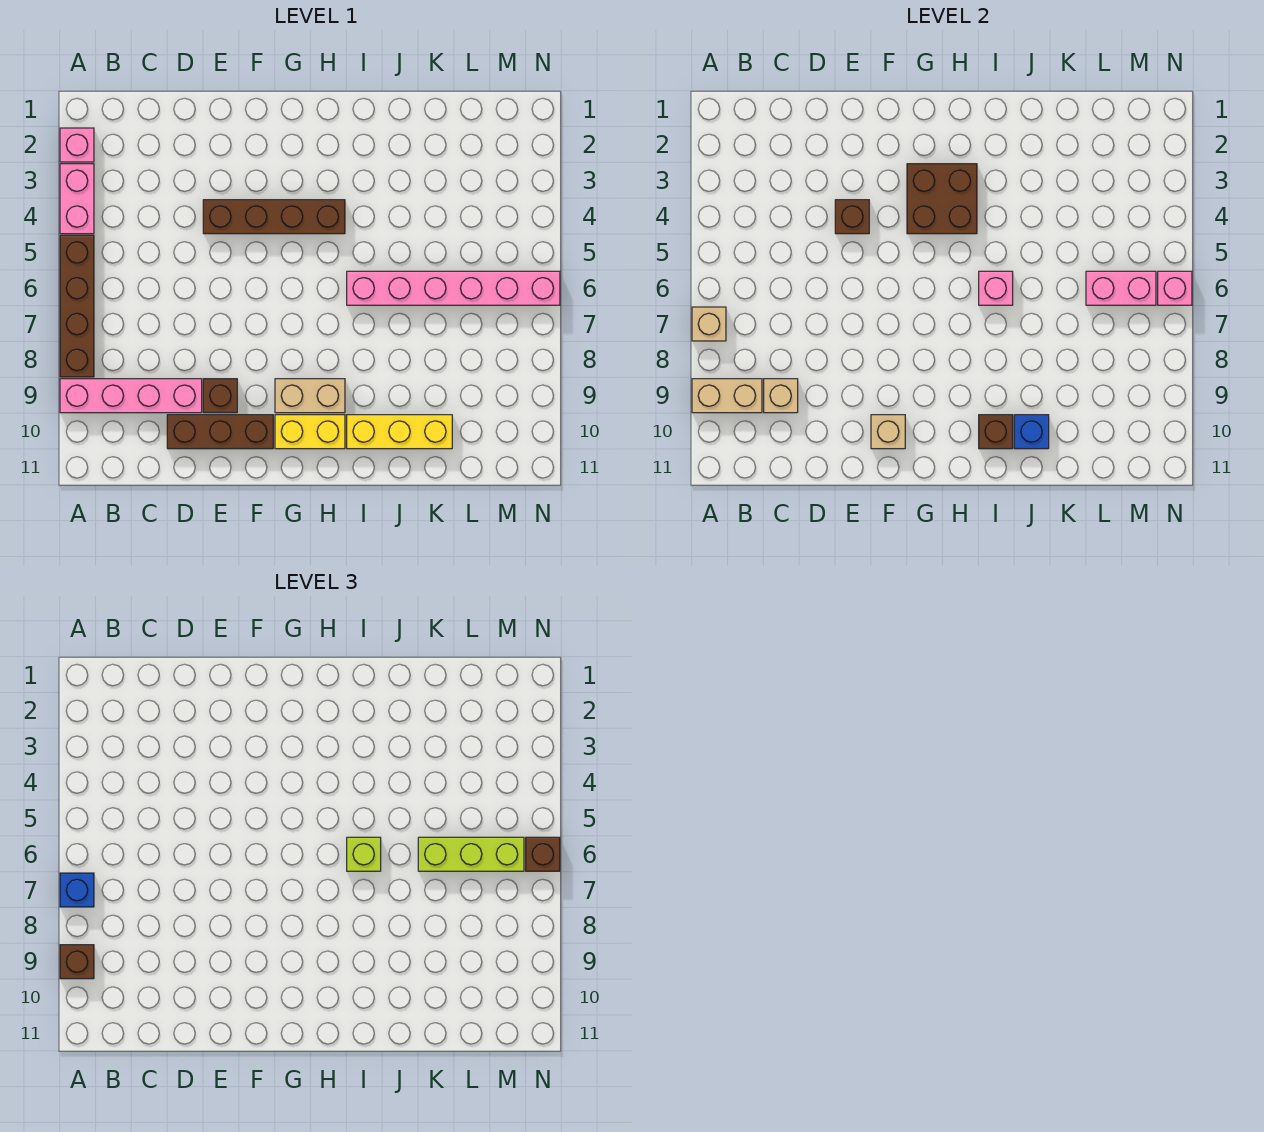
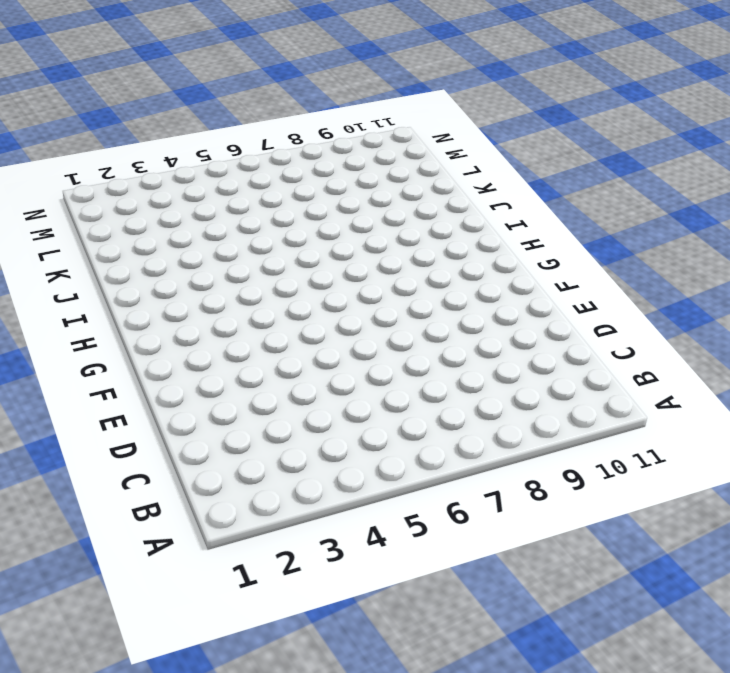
none -> pink brick A2 level 1
none -> pink brick A3:A4 level 1
none -> brown brick A5:A8 level 1

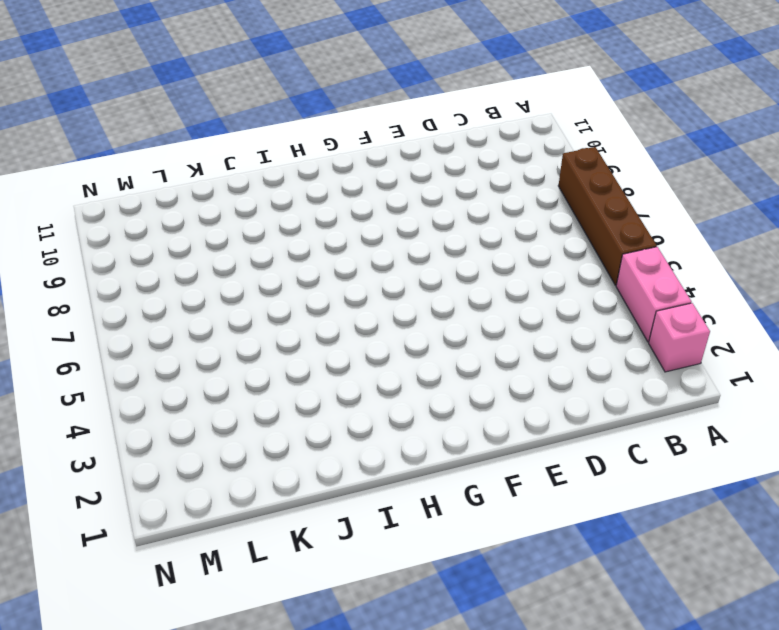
none -> pink brick A9:D9 level 1
none -> brown brick D10:F10 level 1
none -> brown brick E4:H4 level 1

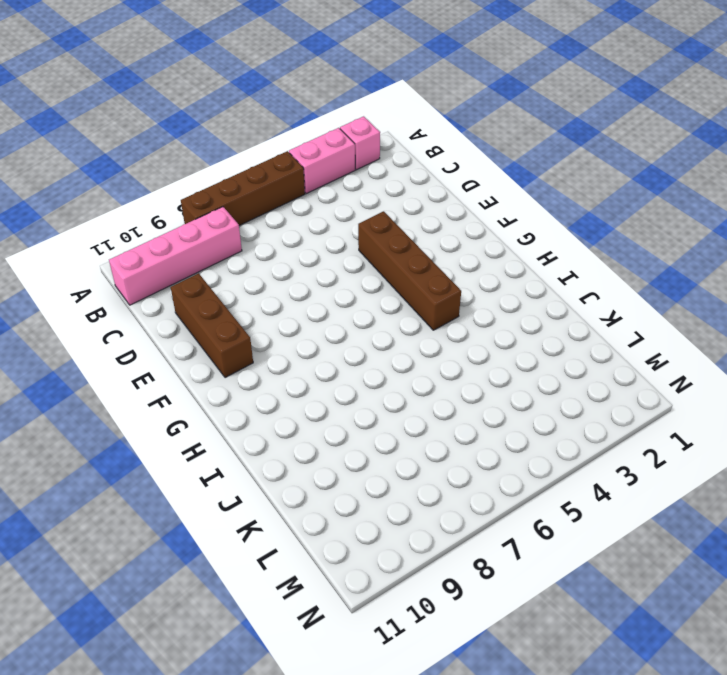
pink brick B8:B11 level 1 -> pink brick A9:D9 level 1
none -> brown brick E9 level 1
none -> tan brick G9:H9 level 1
none -> yellow brick G10:H10 level 1

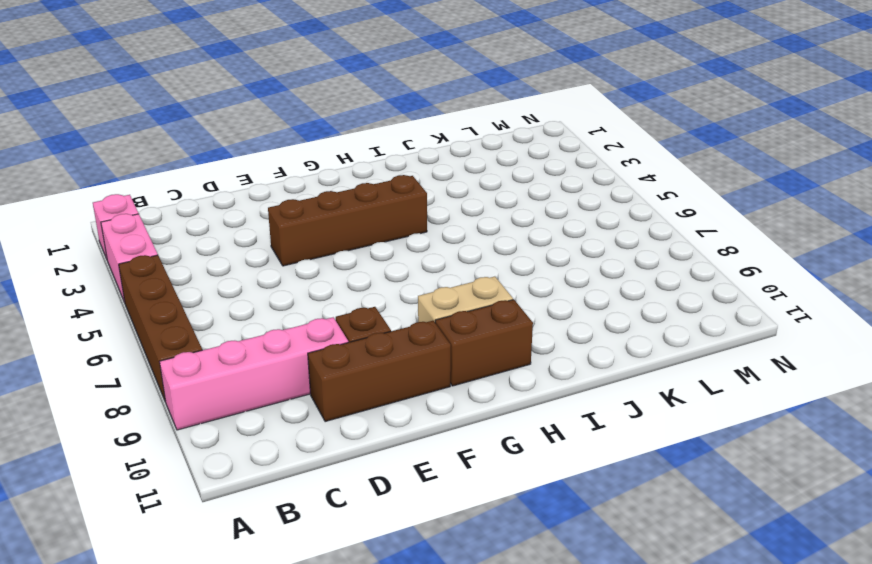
brown brick G10:H10 level 1 -> yellow brick G10:H10 level 1
none -> pink brick I6:N6 level 1
none -> yellow brick I10:K10 level 1
none -> tan brick A7 level 2

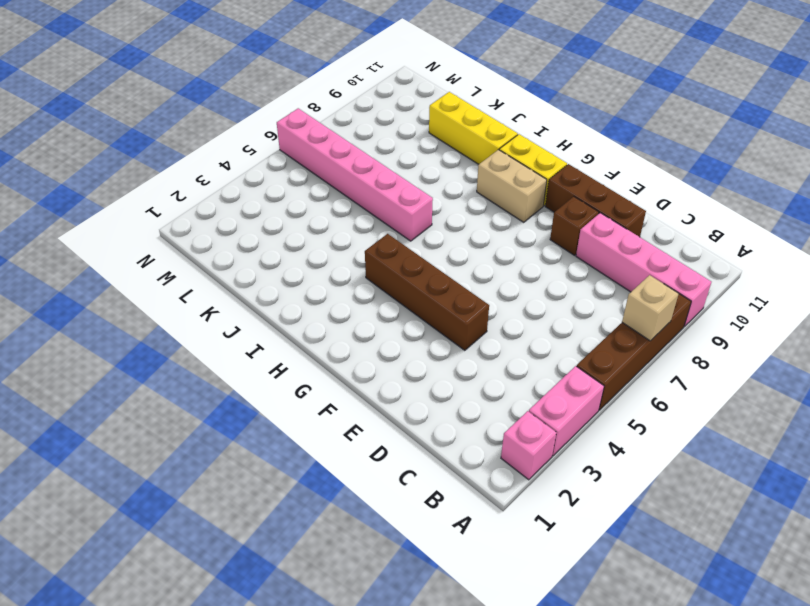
none -> tan brick A9:B9 level 2
none -> tan brick C9 level 2
none -> brown brick E4 level 2

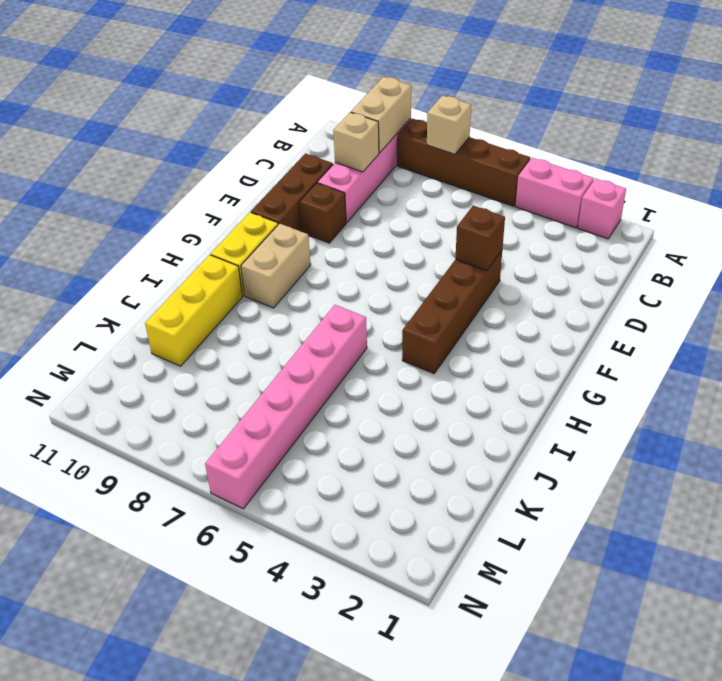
none -> tan brick F10 level 2
none -> brown brick G3:H4 level 2
none -> pink brick I6 level 2

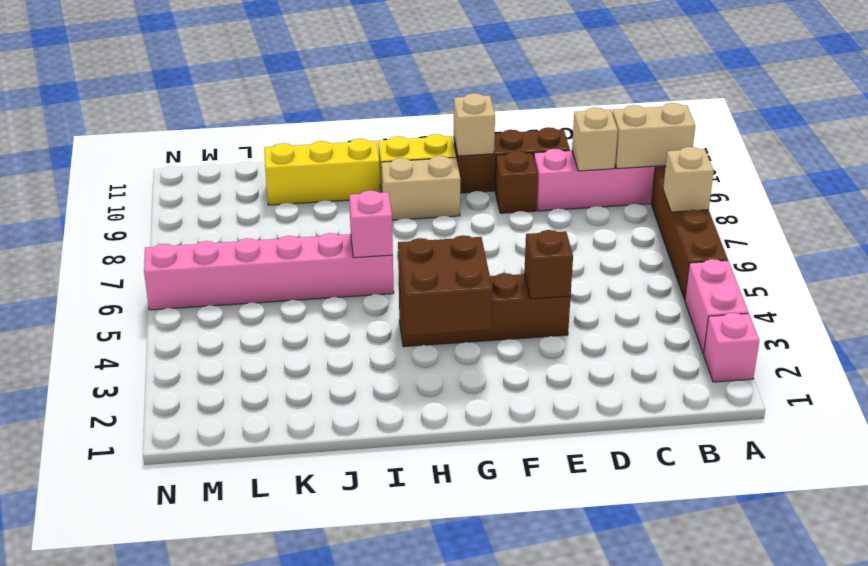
none -> brown brick I10 level 2
none -> blue brick J10 level 2
none -> pink brick L6:M6 level 2

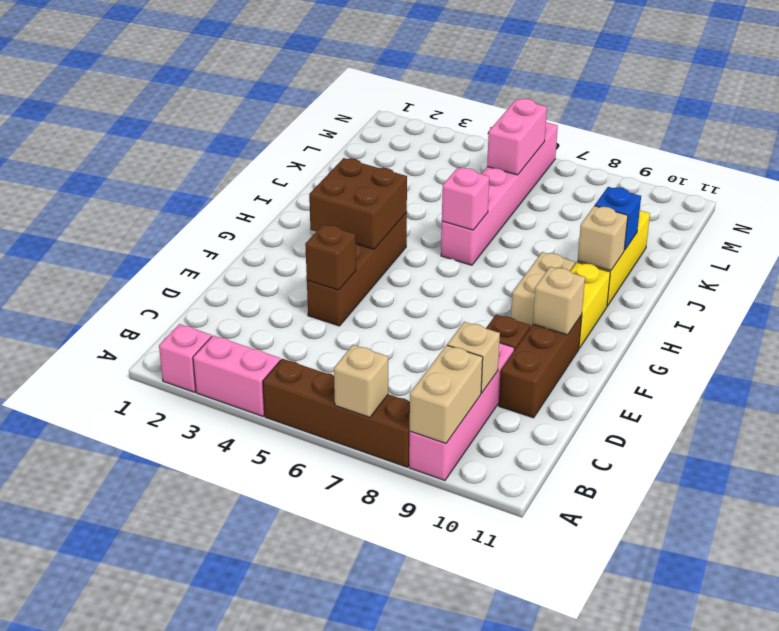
tan brick I10 level 2 -> brown brick I10 level 2
none -> pink brick N6 level 2
none -> blue brick A7 level 3
none -> brown brick A9 level 3

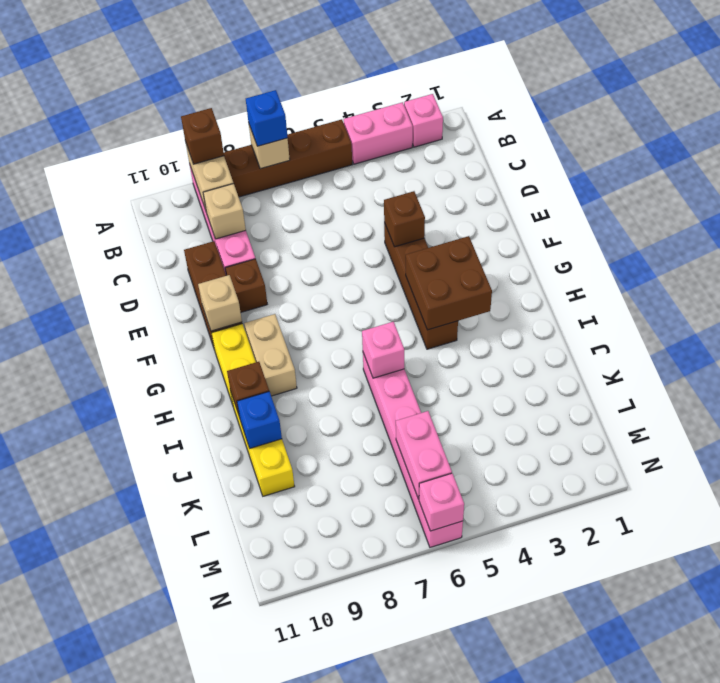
none -> lime brick I6 level 3
none -> lime brick K6:M6 level 3
none -> brown brick N6 level 3

